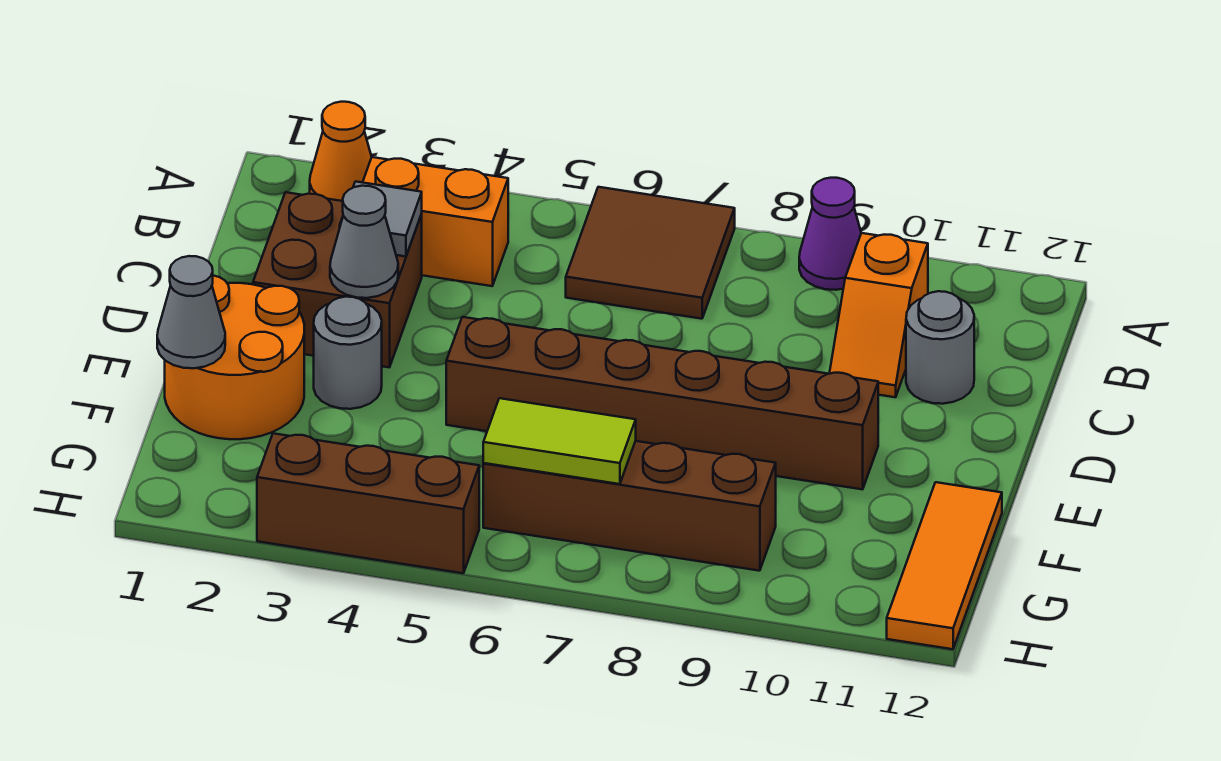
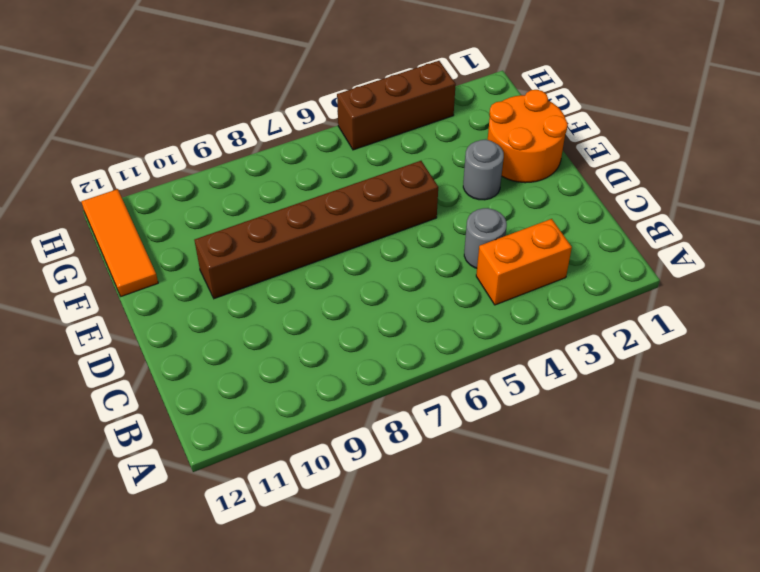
grey round brick C4 level 1 -> grey round brick C11 level 1
none -> orange cone A2 level 1
none -> brown tile A6:B7 level 1
none -> purple cone A9 level 1

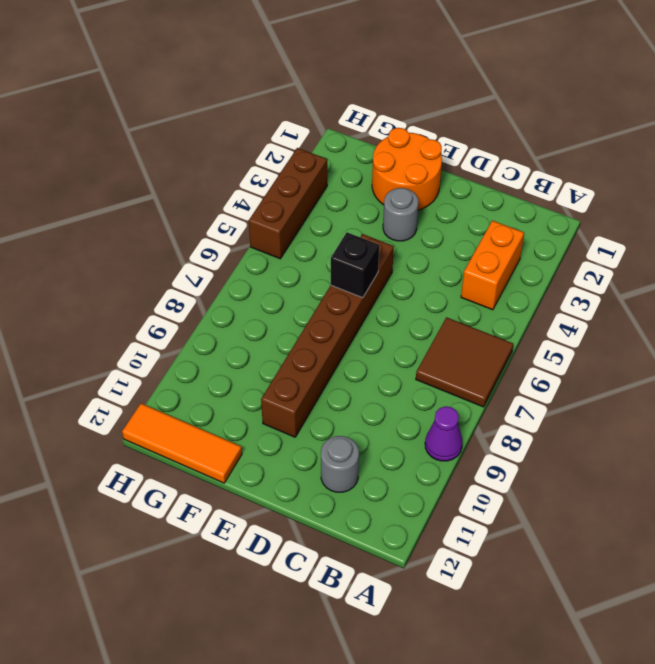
black brick E6 level 2 -> none
none -> orange cone A2 level 1
none -> orange slope B10:C10 level 1 top B
none -> brown brick C2:D3 level 1

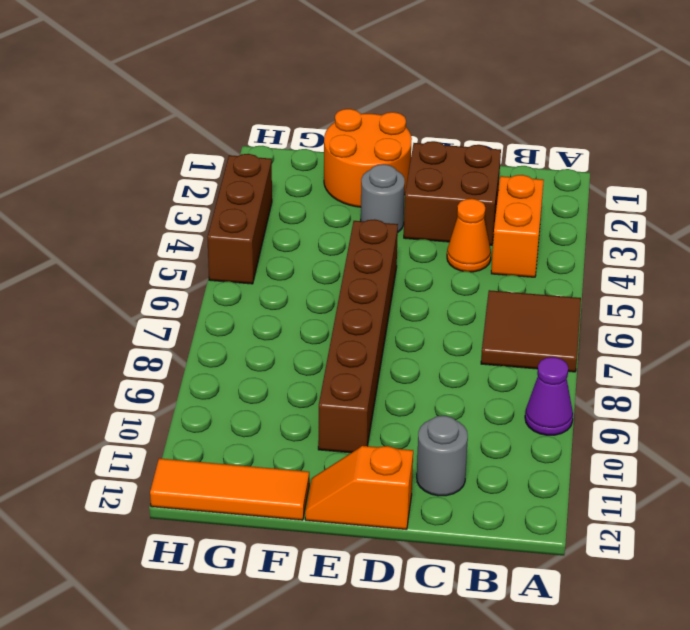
orange cone C4 level 1 -> orange cone A2 level 1
orange slope D12:E12 level 1 top D -> orange slope B10:C10 level 1 top B
none -> brown brick G6:G9 level 1
none -> grey tile C3 level 2
none -> grey cone D3 level 2

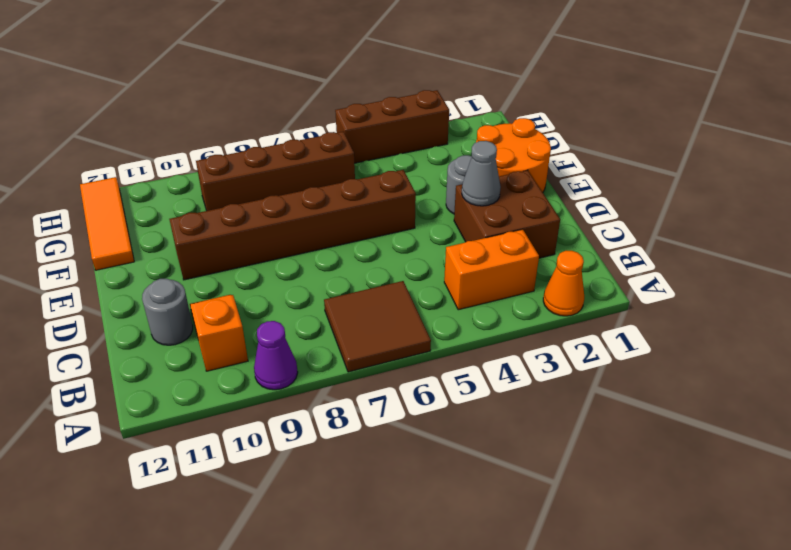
none -> grey tile C3 level 2
none -> grey cone F1 level 2
none -> lime tile G6:G7 level 2

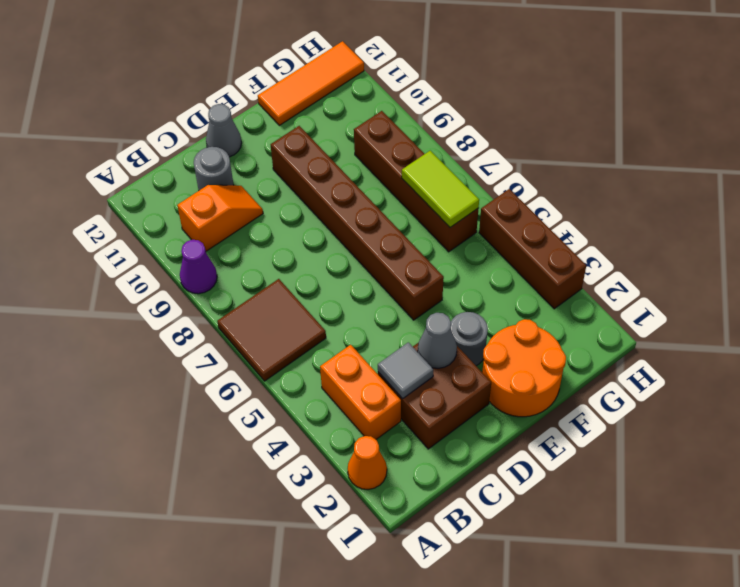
grey cone D12 level 1 -> grey cone F1 level 2

